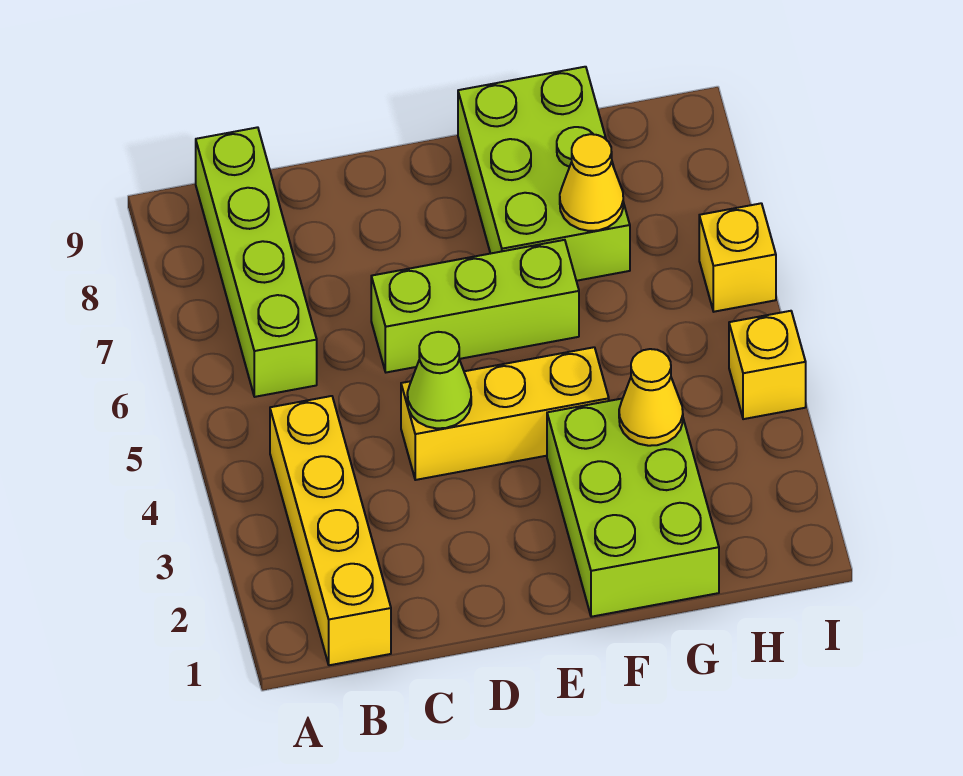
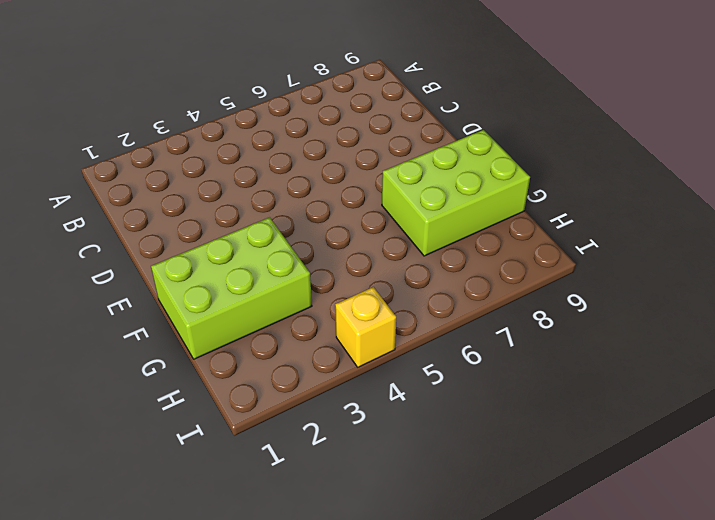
none -> yellow brick B1:B4 level 1
none -> lime brick B6:B9 level 1

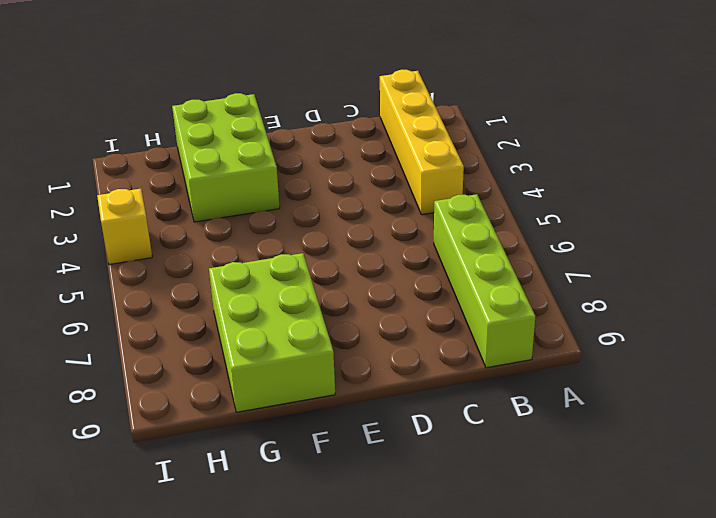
none -> yellow brick D4:F4 level 1
none -> lime brick D6:F6 level 1

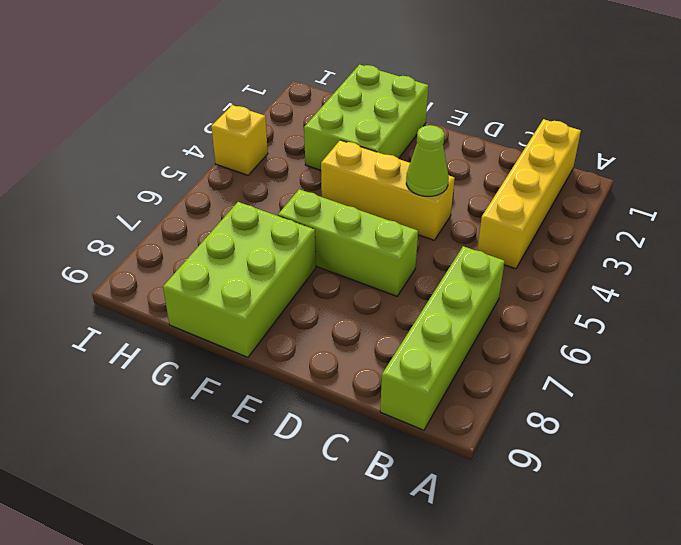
none -> yellow brick I6 level 1
none -> yellow cone G3 level 2

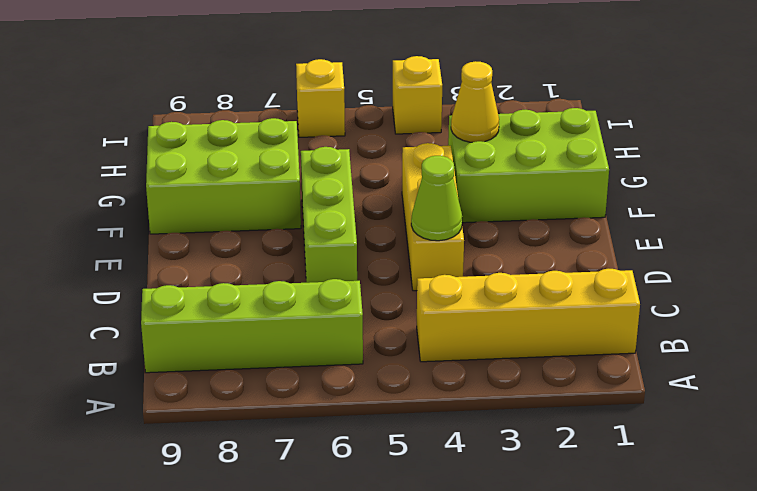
none -> yellow cone G7 level 2

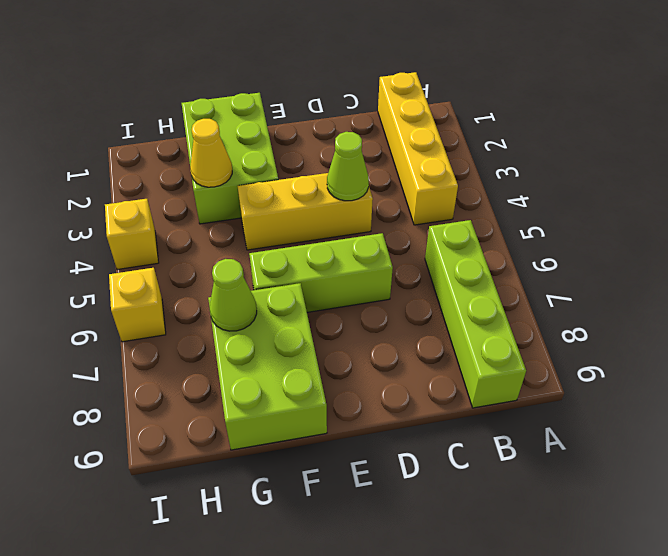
lime cone G7 level 2 -> yellow cone G7 level 2

